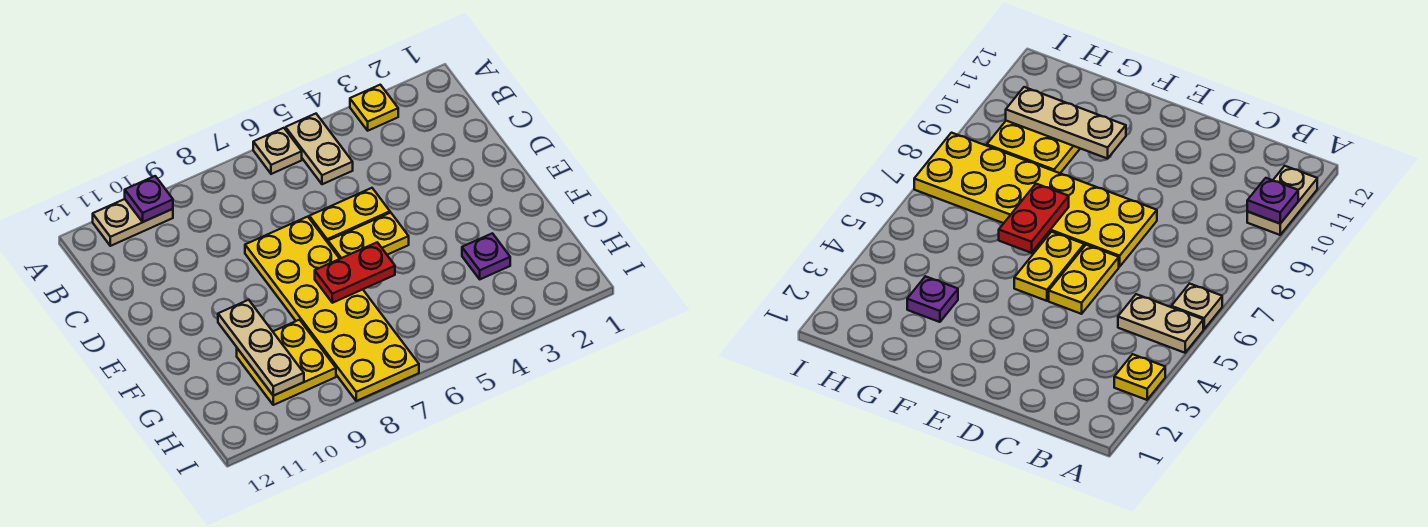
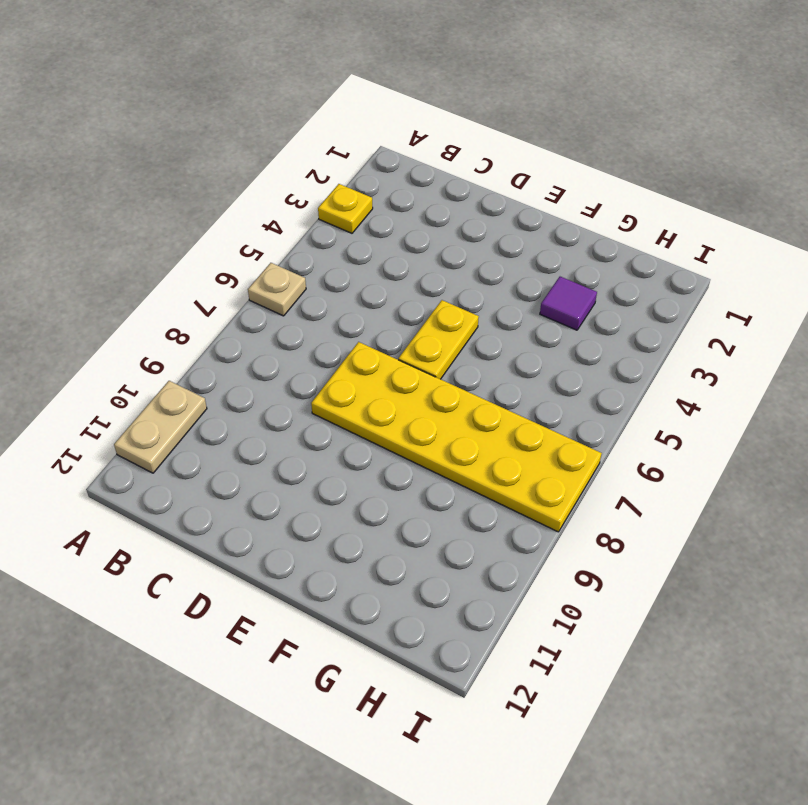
purple tile G3 level 1 -> purple plate G3 level 1
none -> tan plate A5:B5 level 1
none -> yellow plate D5:D6 level 1
none -> yellow plate G9:H10 level 1

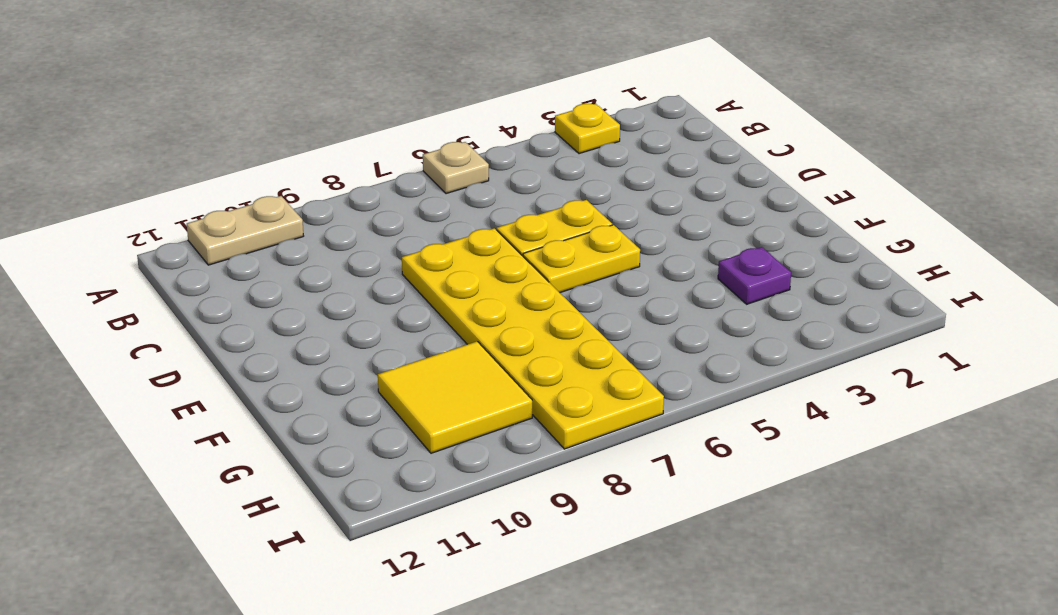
yellow tile G9:H10 level 1 -> yellow plate G9:H10 level 1
none -> tan plate A5:B5 level 1
none -> purple plate A10 level 2
none -> red plate F6:F7 level 2

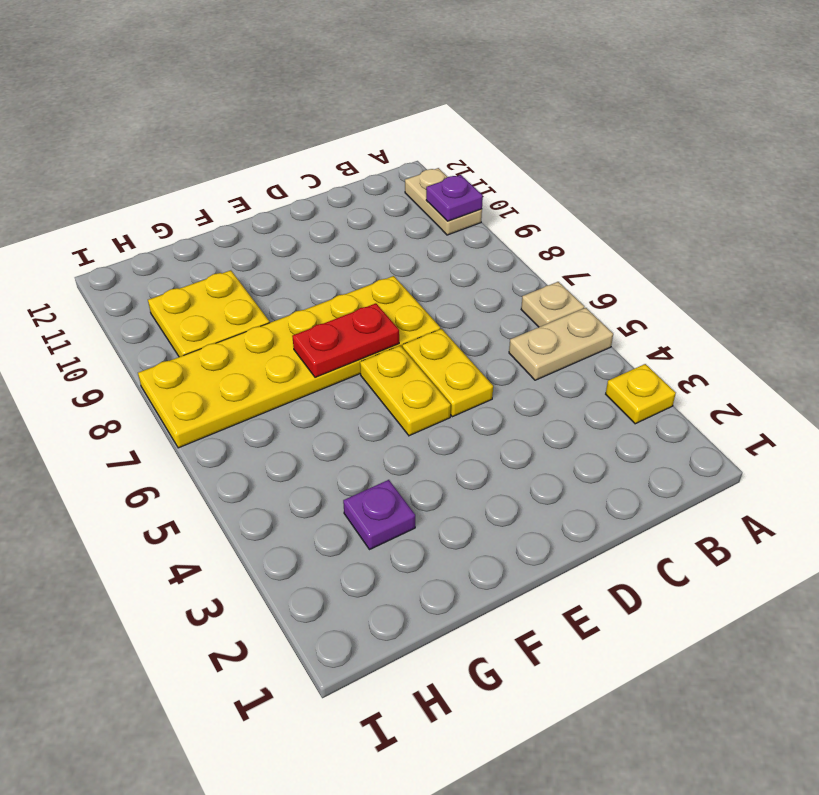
red plate E7:F7 level 2 -> red plate F6:F7 level 2
none -> tan plate F10:H10 level 2

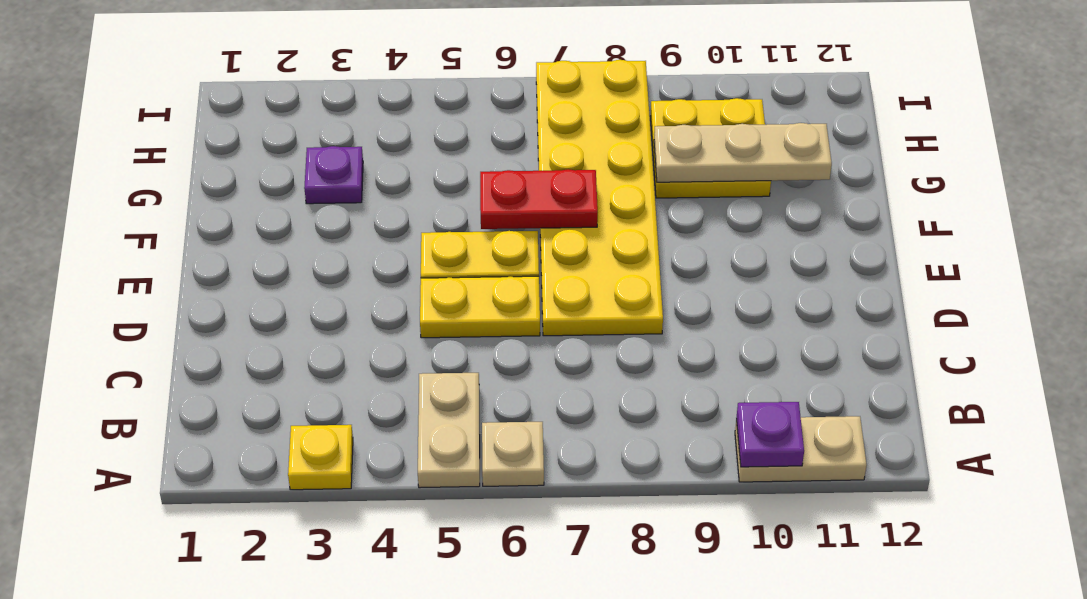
tan plate G9:G11 level 2 -> tan plate F10:H10 level 2

